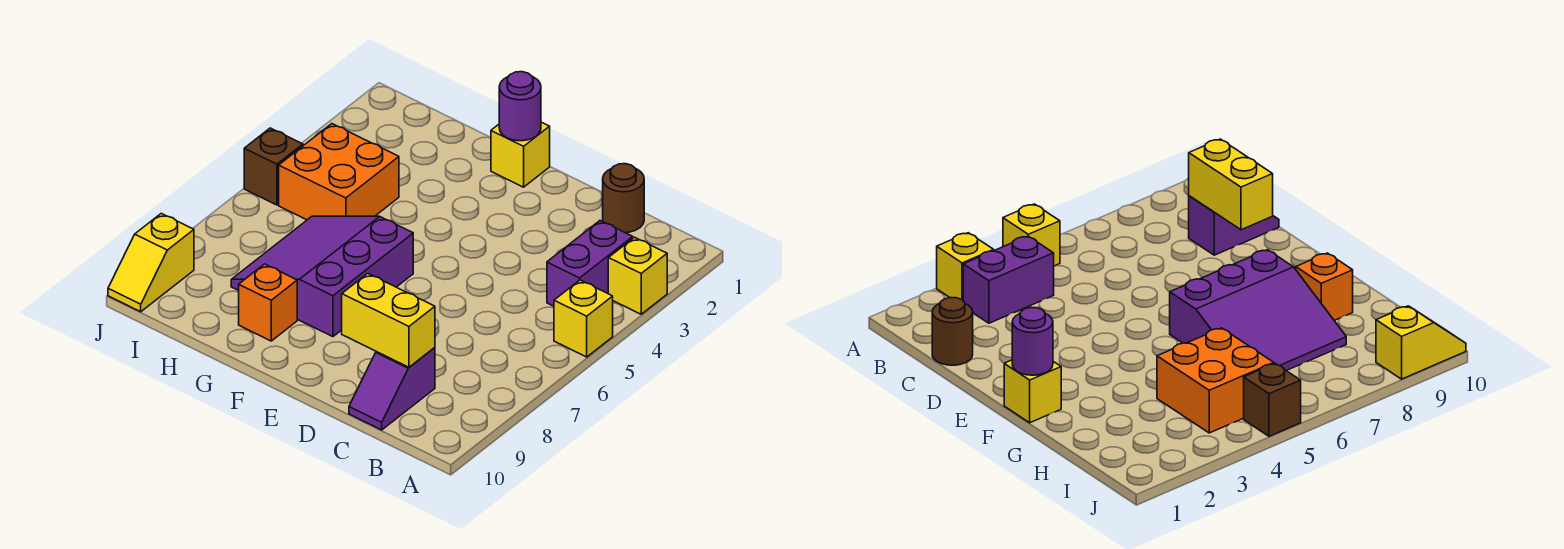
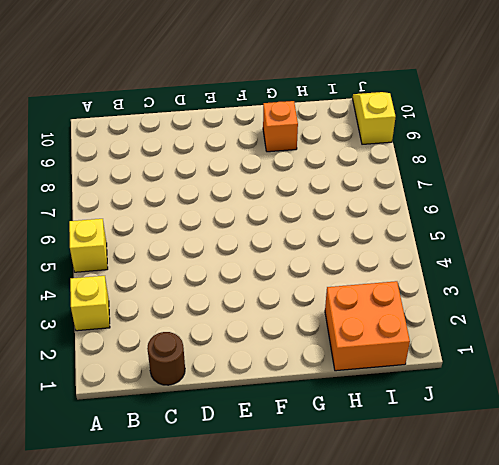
orange brick H1:I2 level 1 -> orange brick H4:I5 level 1
none -> purple brick B3:B4 level 1
none -> purple slope C9:C10 level 1 top 9
none -> yellow brick F1 level 1

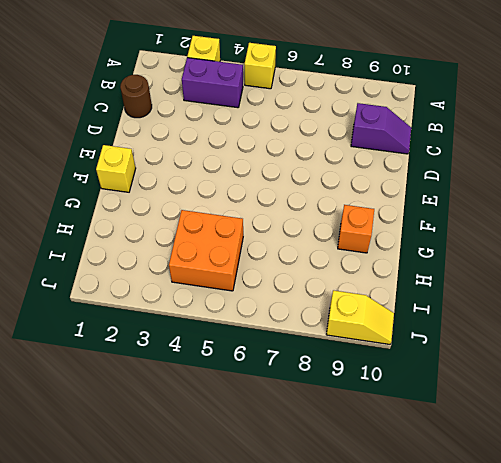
none -> purple slope F6:H8 level 1 top F
none -> brown brick J5 level 1
none -> yellow brick C9:D9 level 2

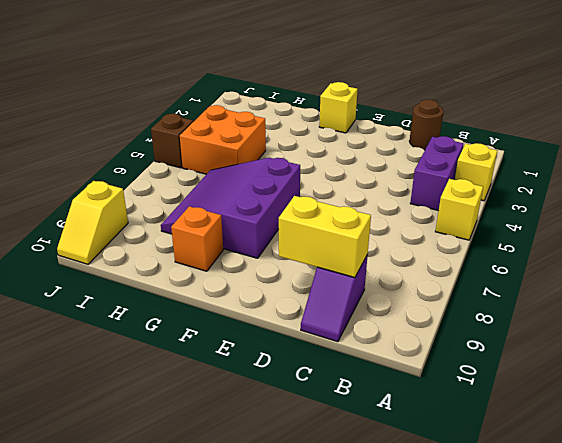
none -> purple round brick F1 level 2

